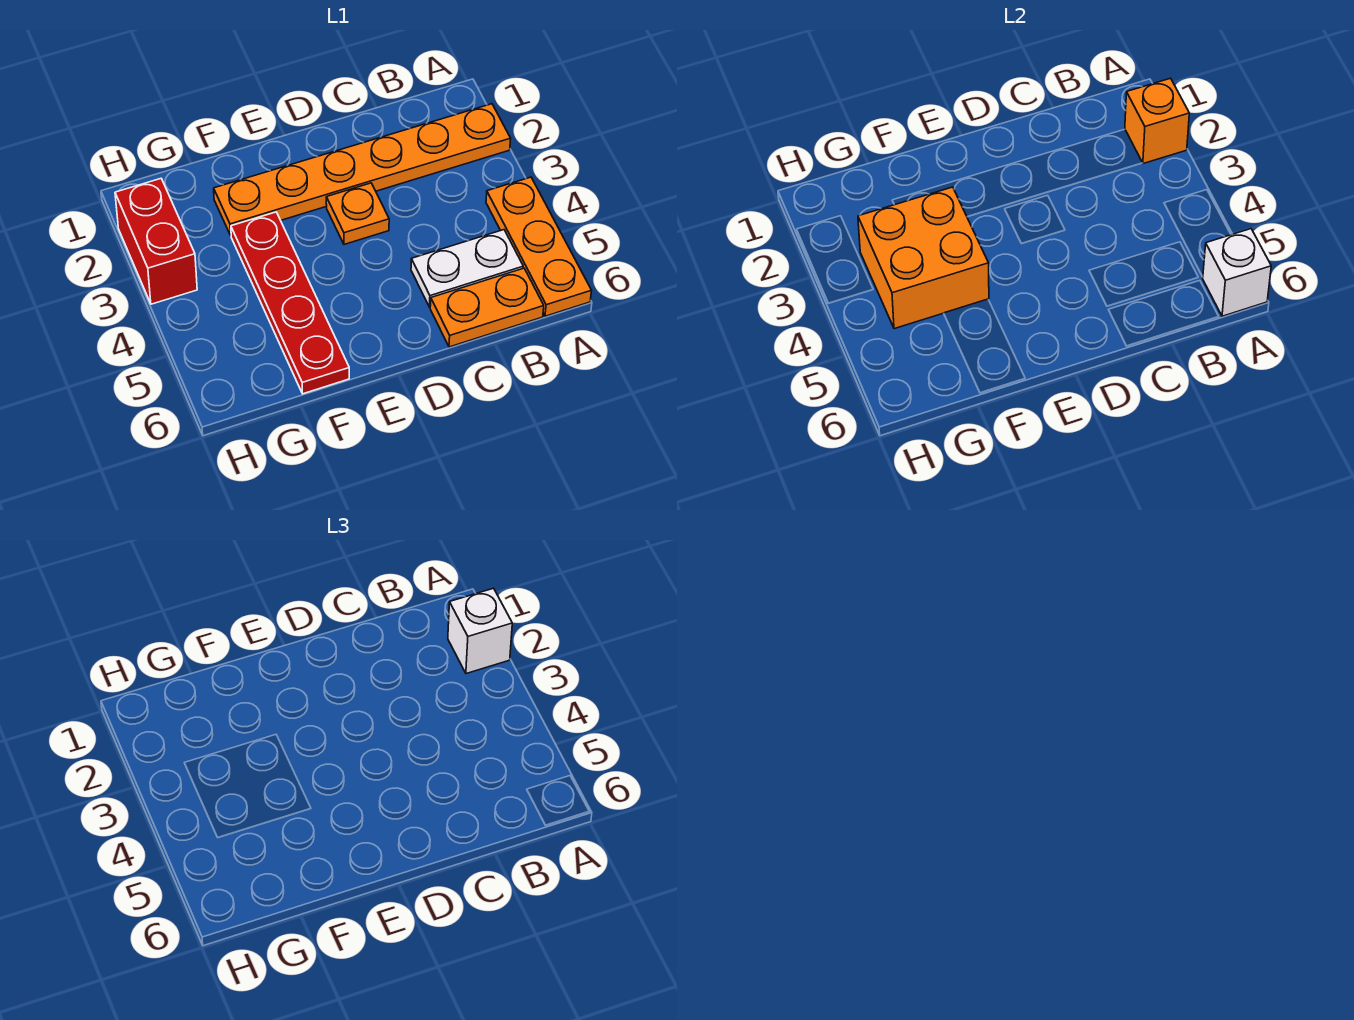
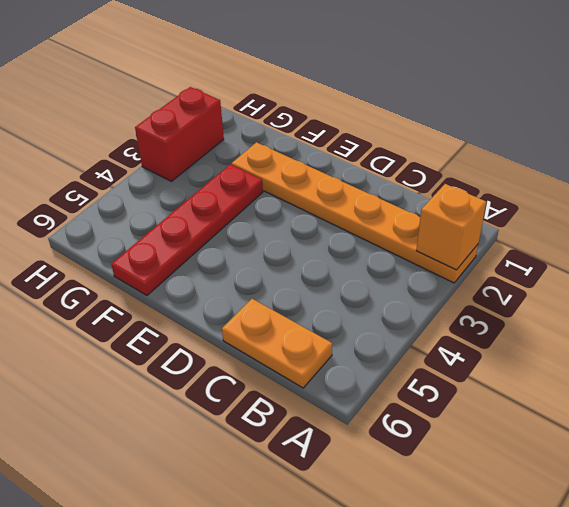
none -> orange plate A4:A6 level 1
none -> white plate B5:C5 level 1

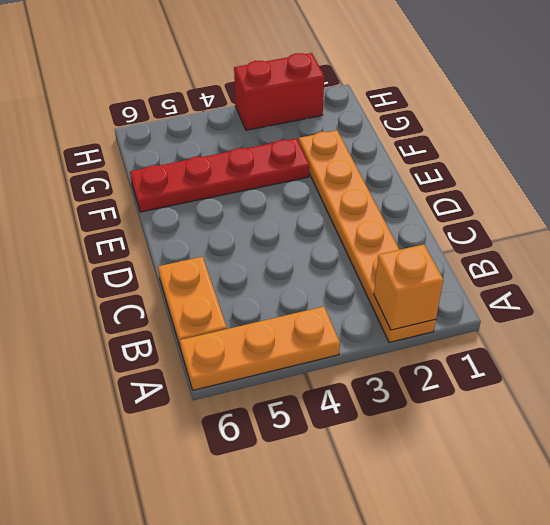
none -> white plate B5:C5 level 1
none -> orange plate D3 level 1

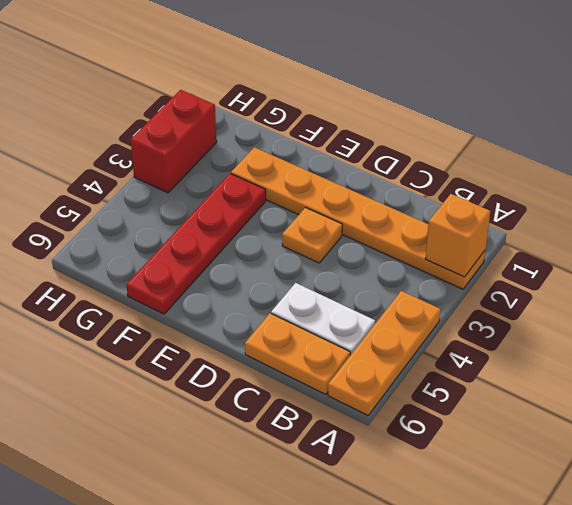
none -> white brick A6 level 2
none -> orange brick F3:G4 level 2

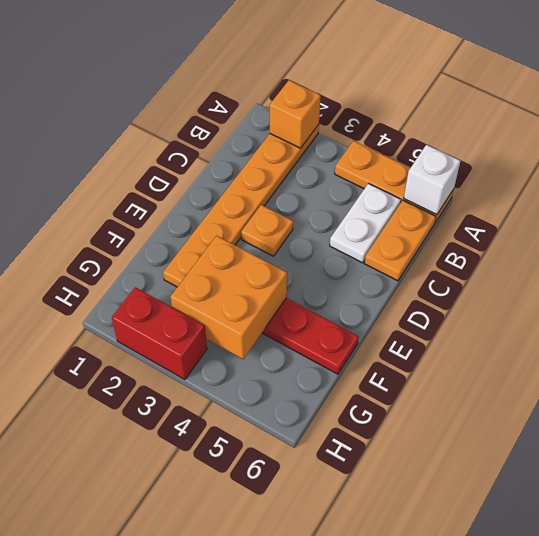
none -> white brick A2 level 3

